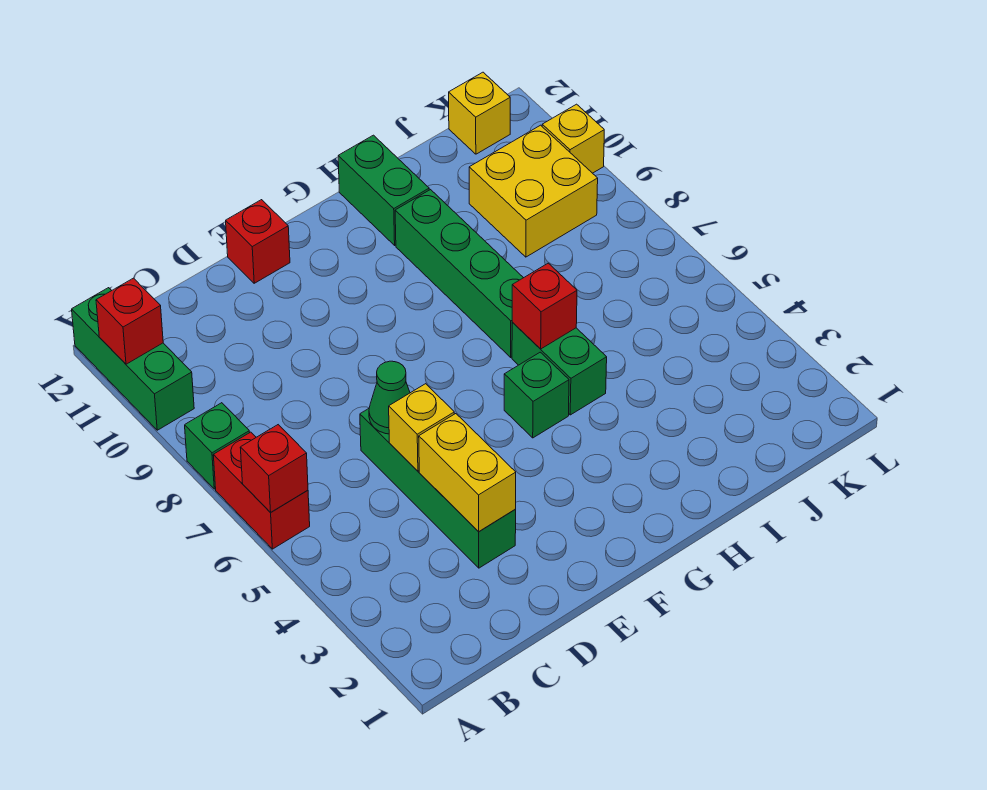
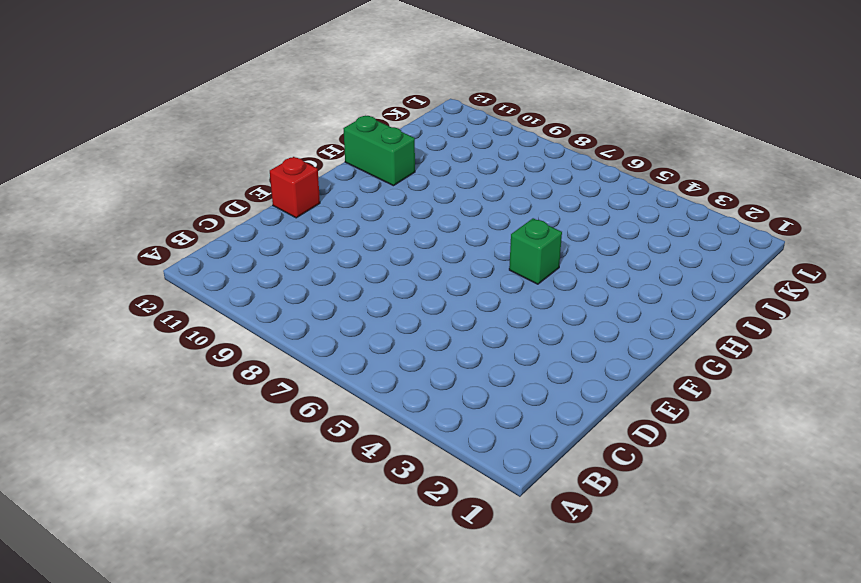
none -> red brick A6:A7 level 1
none -> green brick A8 level 1
none -> green brick A10:A12 level 1

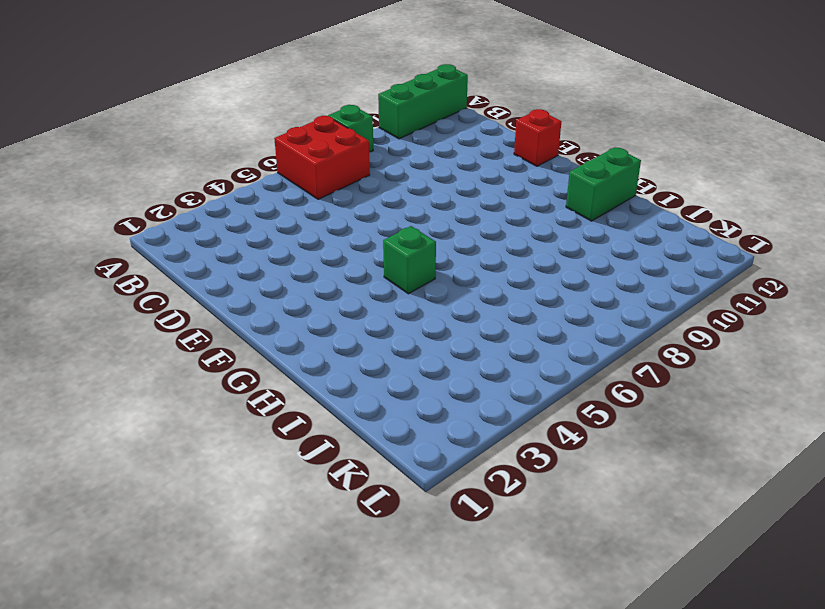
red brick A6:B7 level 1 -> red brick A6:A7 level 1
none -> green brick D3:D6 level 1
none -> green brick H5:H6 level 1
none -> green brick H7:H10 level 1

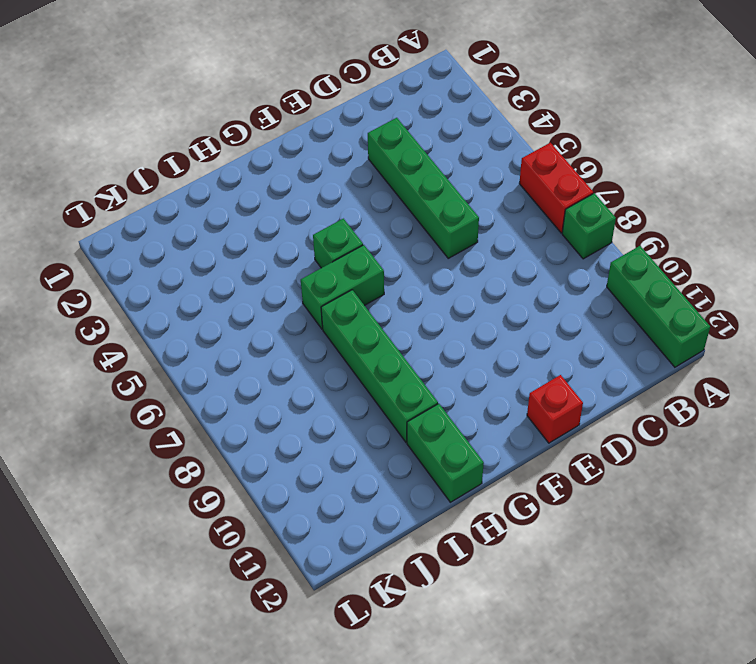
green brick G6:H6 level 1 -> green brick H5:H6 level 1
none -> yellow brick J9:K10 level 1
none -> yellow brick K12 level 1
none -> yellow brick L10 level 1

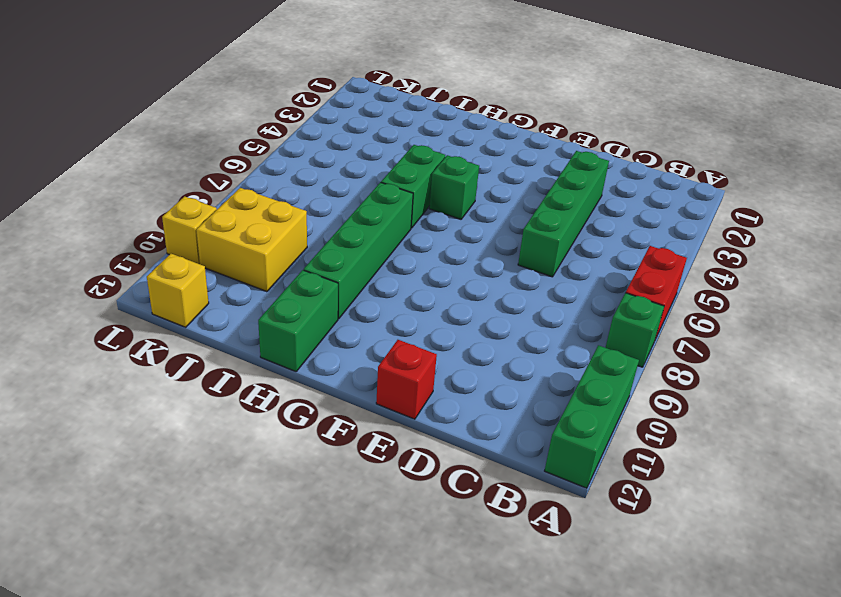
none -> red brick A6 level 2
none -> red brick A11 level 2
none -> yellow brick D3:D4 level 2

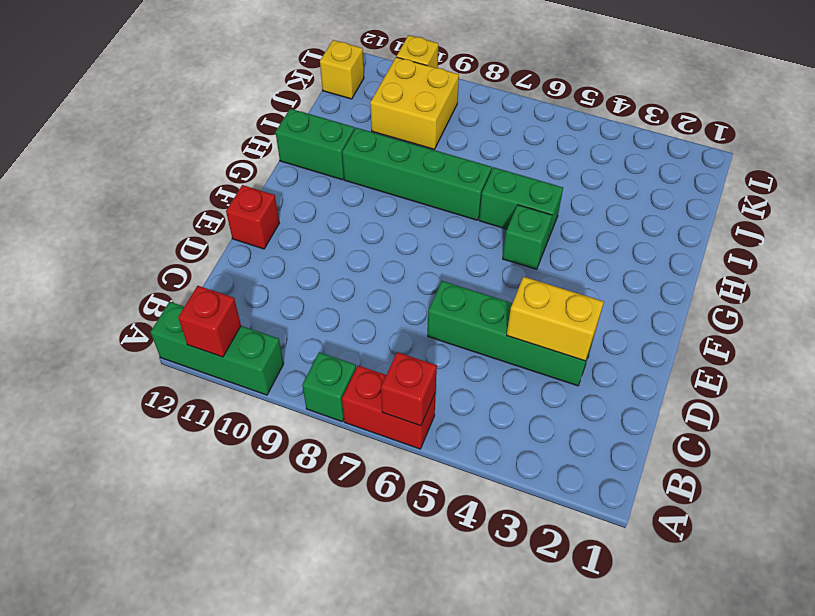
none -> yellow brick D5 level 2
none -> green cone D6 level 2
none -> red brick H6 level 2

